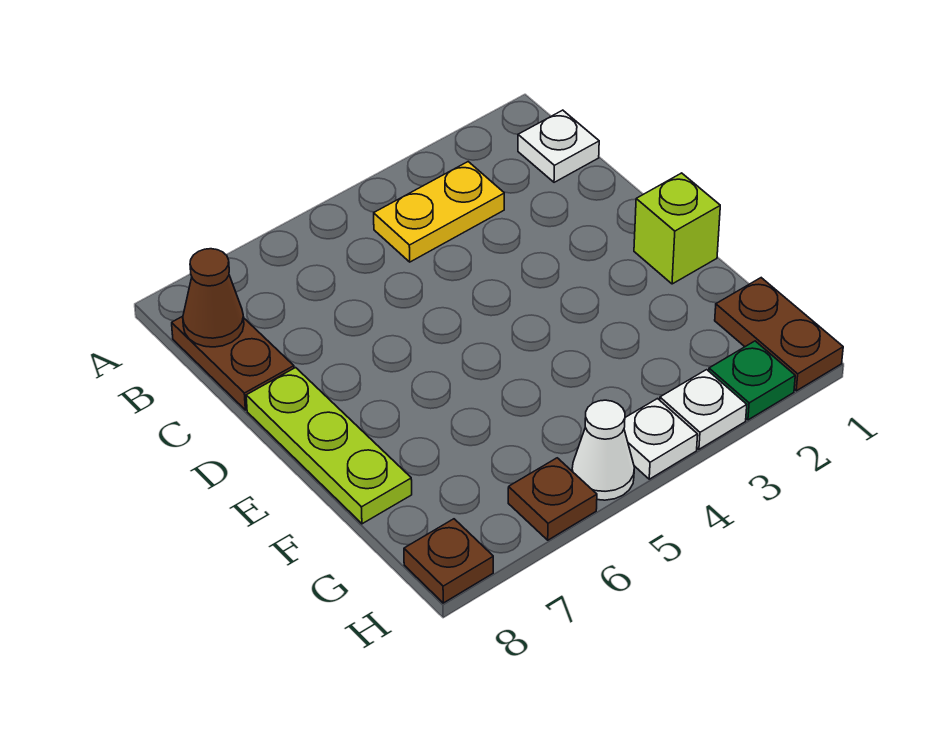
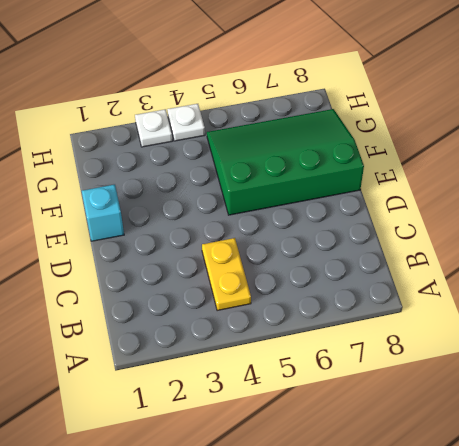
yellow plate B4:C4 level 1 -> yellow plate B3:B4 level 1
cyan brick E1 level 1 -> lime brick E1 level 1
green slope E5:G8 level 1 top E -> lime plate D8:F8 level 1
none -> white plate B1 level 1
none -> brown plate B8:C8 level 1
none -> brown plate G1:H1 level 1

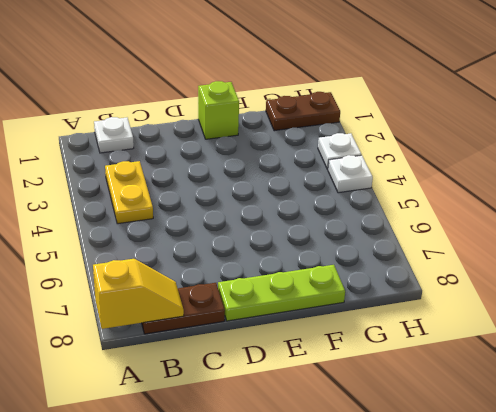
yellow slope A8:B8 level 2 top A -> brown cone B8 level 2
none -> green plate H2 level 1
none -> white cone H5 level 1
none -> brown plate H6 level 1

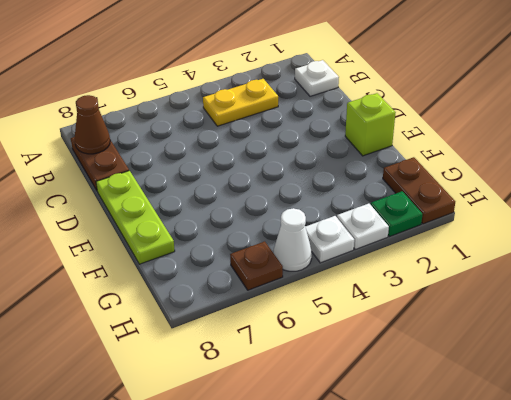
none -> brown plate H8 level 1

